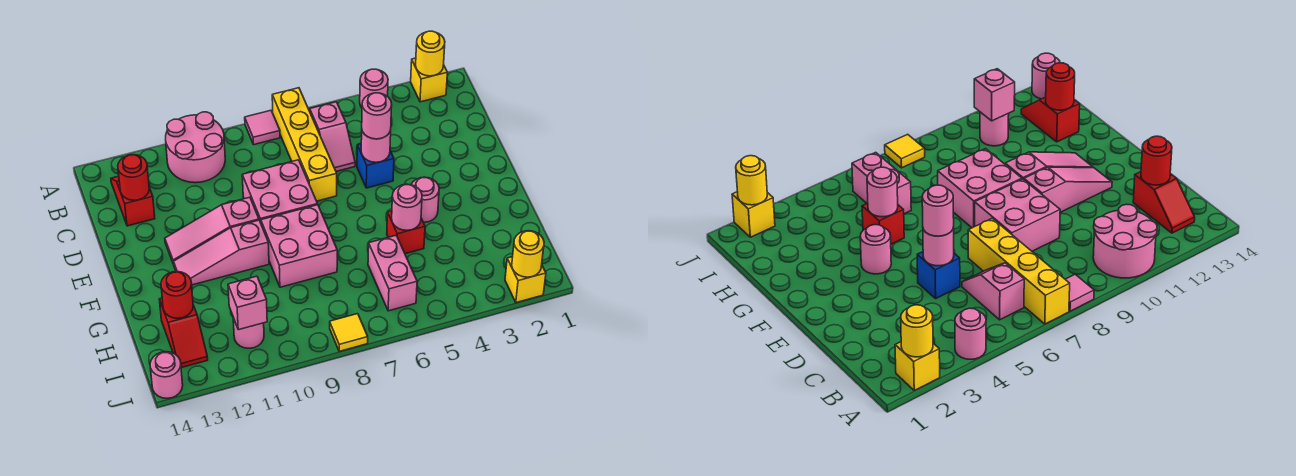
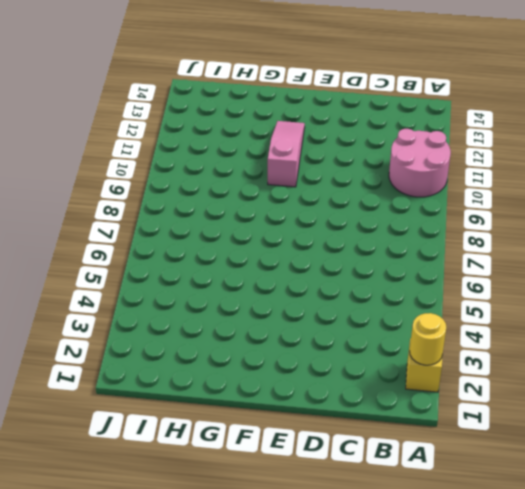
none -> pink round brick A4 level 1
none -> yellow brick A7:D7 level 1
none -> pink tile A8 level 1

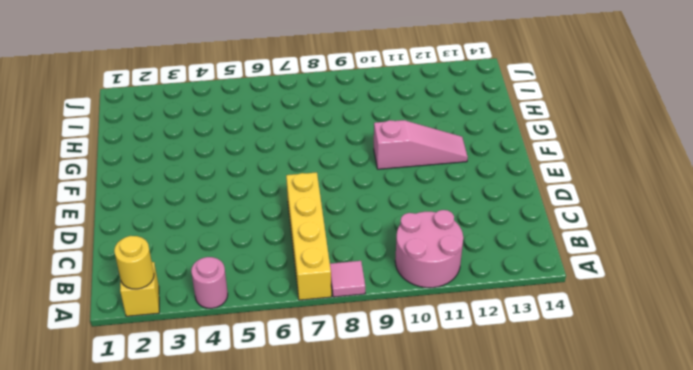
none -> pink slope B6:C6 level 1 top B
none -> red slope B13:C13 level 1 top C
none -> blue brick D5 level 1

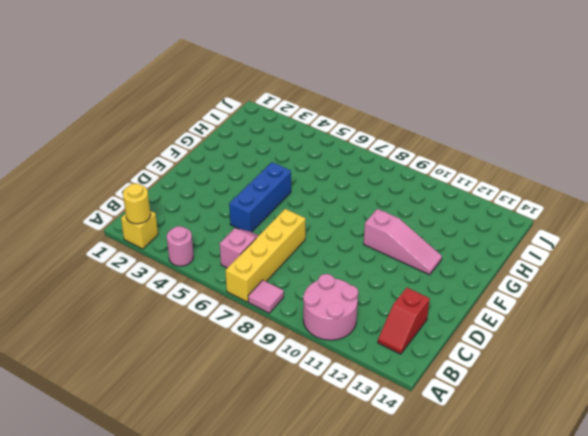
blue brick D5:F5 level 1 -> blue brick D5 level 1
none -> pink brick D8:E9 level 1
none -> pink slope E10:E12 level 1 top 10
none -> pink round brick F4 level 1

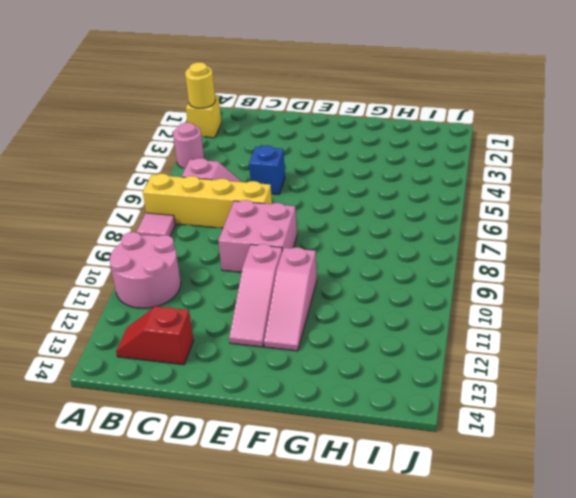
none -> pink round brick F4 level 1
none -> pink brick F8:G9 level 1
none -> red brick G5 level 1

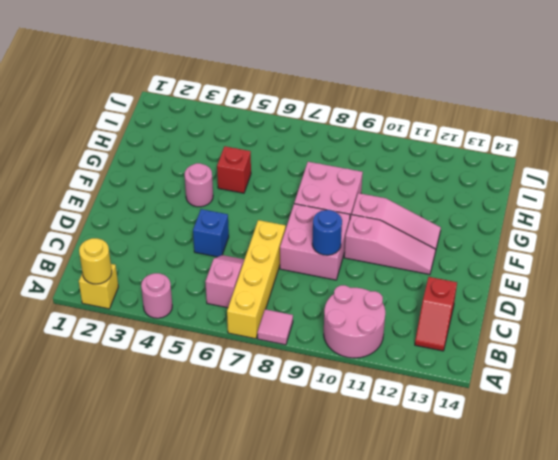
blue round brick D9 level 2 -> none
none -> pink brick H6:I6 level 1
none -> red slope H13:I13 level 1 top H
none -> pink round brick I11 level 1

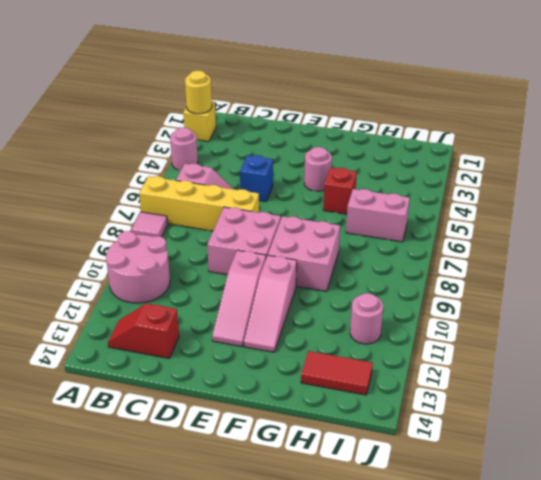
red tile H13:I13 level 1 -> red slope H13:I13 level 1 top H
none -> yellow brick J2 level 1
none -> yellow tile J8 level 1
none -> pink round brick J14 level 1

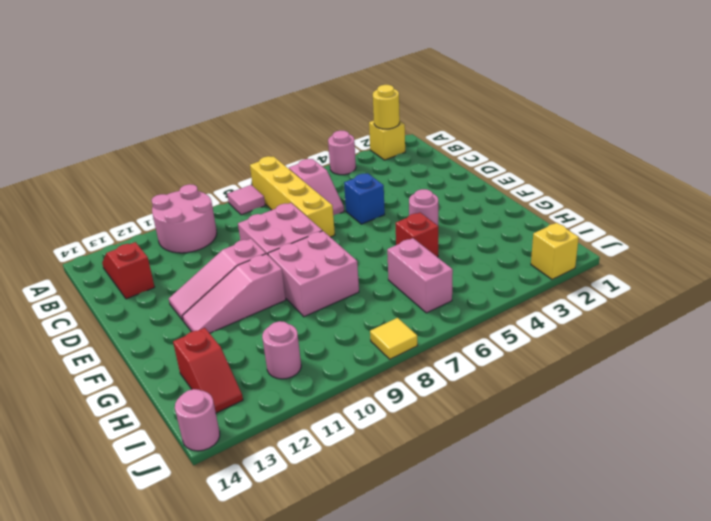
none -> red round brick C13 level 2
none -> pink round brick D5 level 2
none -> pink round brick G5 level 2

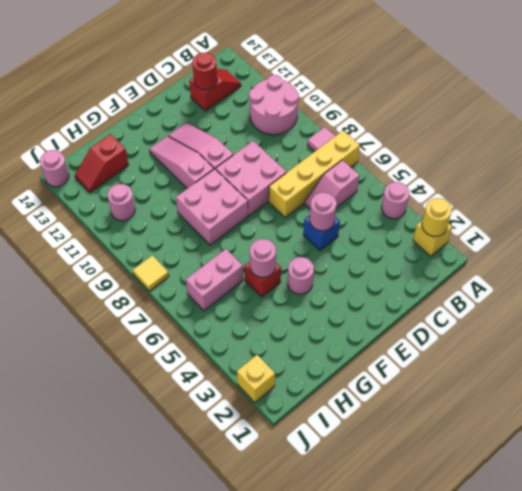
none -> red round brick H13 level 2
none -> pink brick I11 level 2
none -> yellow round brick J2 level 2

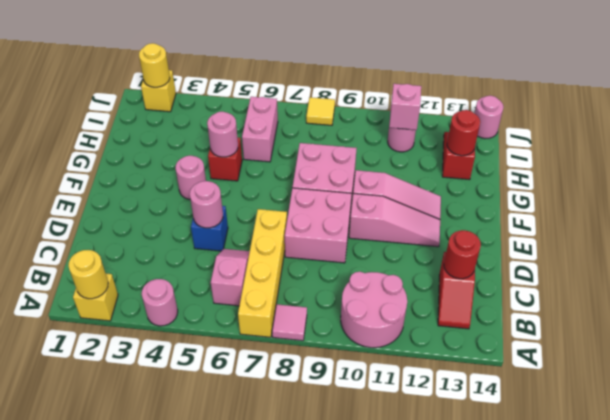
none -> pink round brick D5 level 3

